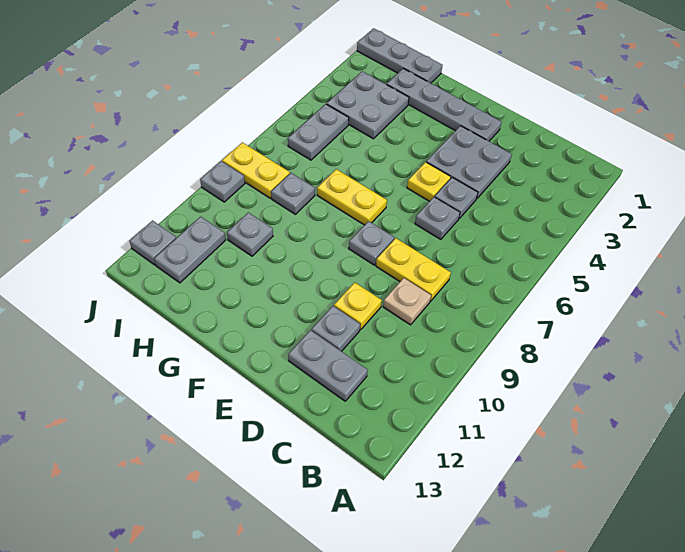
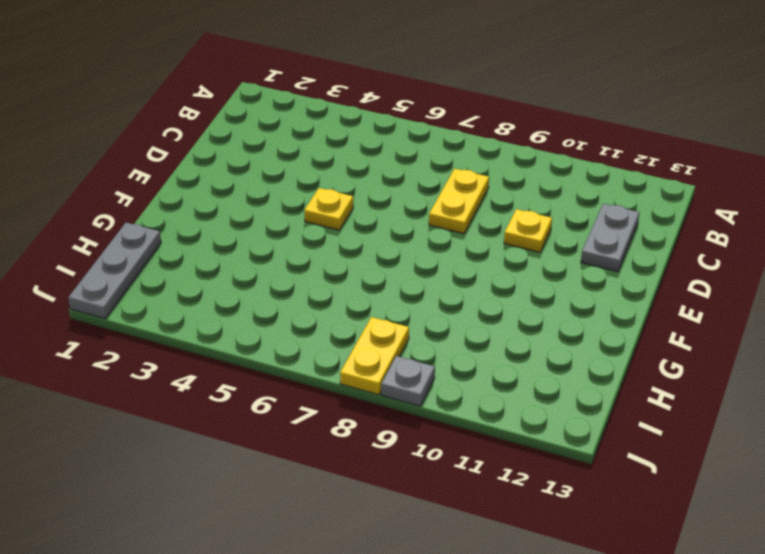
none -> tan plate C9 level 1
none -> grey plate D3:E4 level 1
none -> grey plate D5 level 1

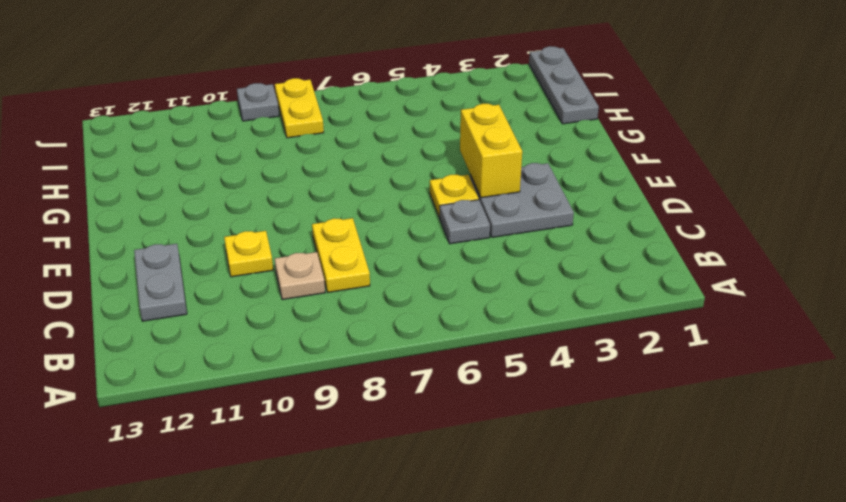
yellow brick E4:F4 level 2 -> none
none -> grey plate D6 level 1
none -> grey plate D11 level 1
none -> grey plate E2:H2 level 1

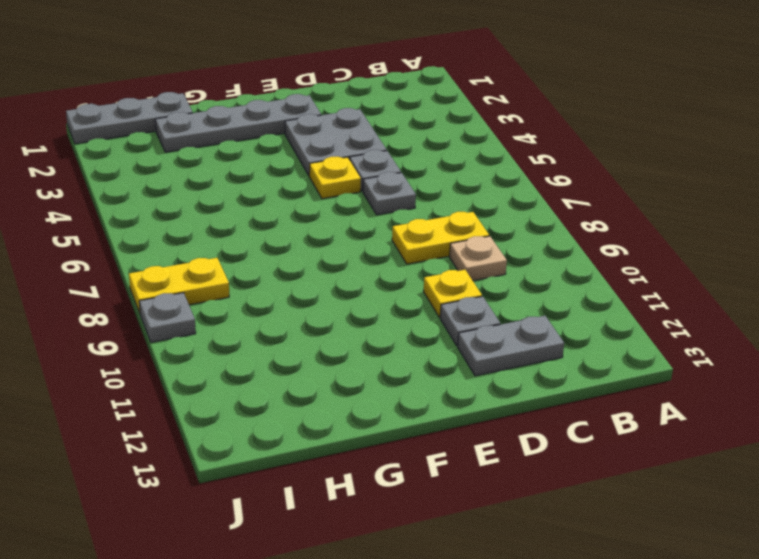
none -> grey plate E8 level 1
none -> yellow plate F7:G7 level 1
none -> grey plate H3:I4 level 1

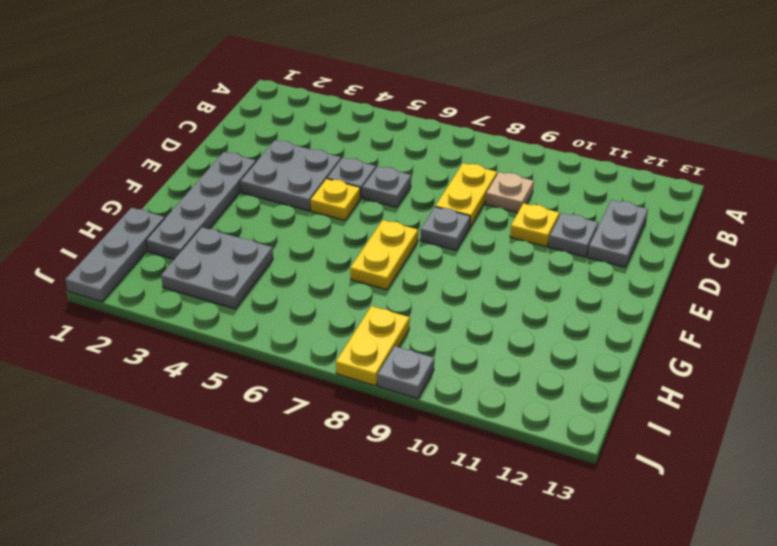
none -> grey plate H8 level 1
none -> grey plate H10 level 1
none -> grey plate I5:I6 level 1

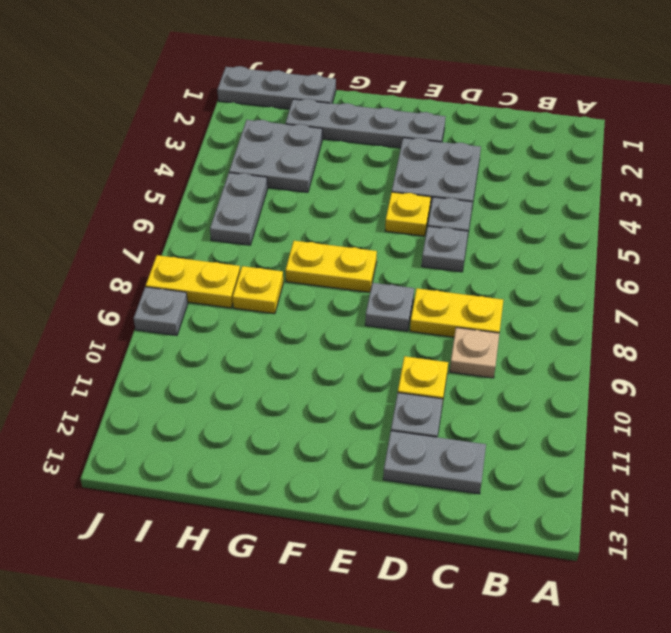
yellow plate H8 level 1 -> grey plate H8 level 1
none -> grey plate H10 level 1
none -> grey plate I11:I12 level 1
none -> grey plate J12 level 1

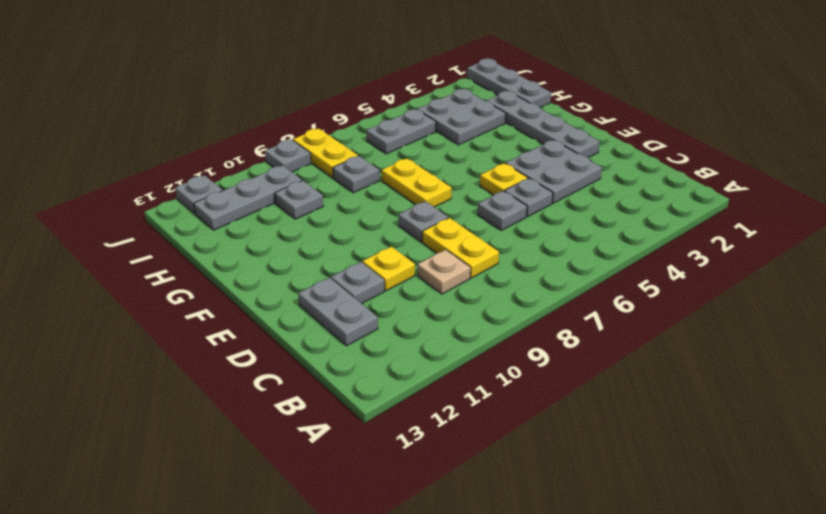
grey plate I10:I12 level 1 -> grey plate I11:I12 level 1

